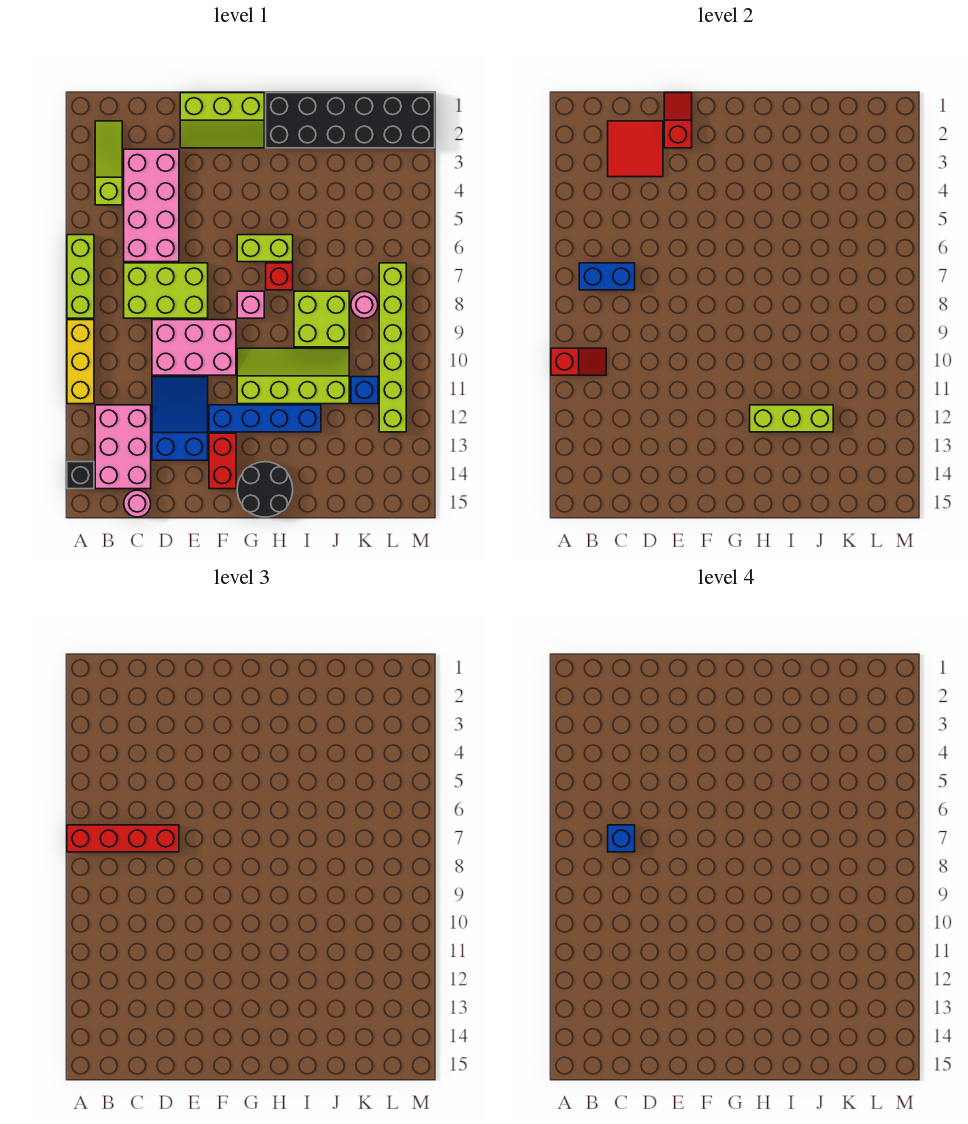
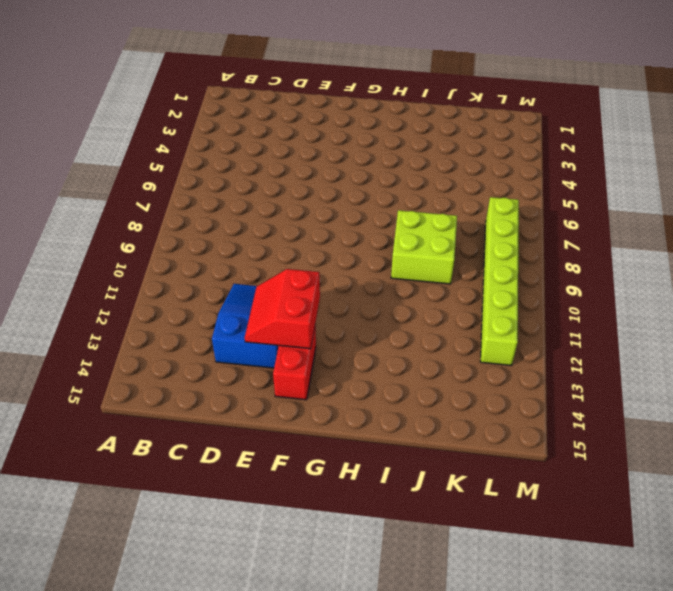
red slope E12:F13 level 2 top F -> none
none -> lime brick A6:A8 level 1
none -> yellow brick A9:A11 level 1
none -> black brick A14 level 1
none -> lime slope B2:B4 level 1 top 4

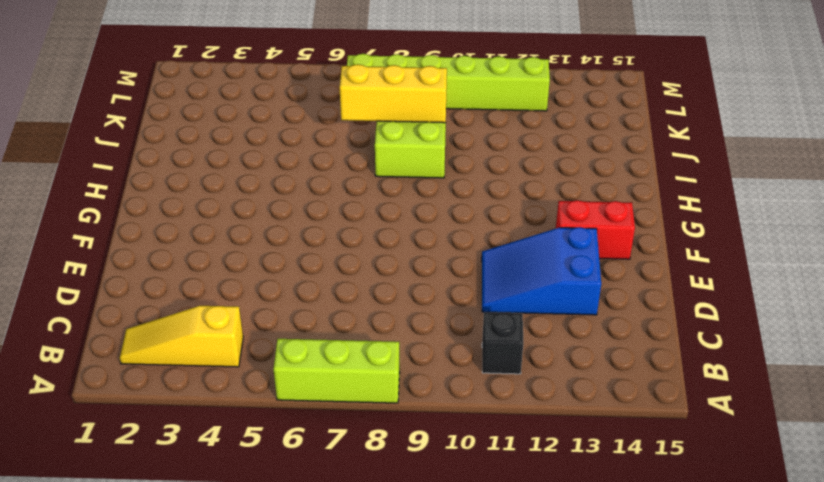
yellow slope B2:B4 level 1 top 4 -> lime slope B2:B4 level 1 top 4
black brick B11 level 1 -> black brick A14 level 1
yellow brick J7:J9 level 2 -> yellow brick A9:A11 level 1
none -> pink brick B12:C14 level 1
none -> pink brick C3:D6 level 1
none -> lime brick C7:E8 level 1
none -> pink round brick C15 level 1

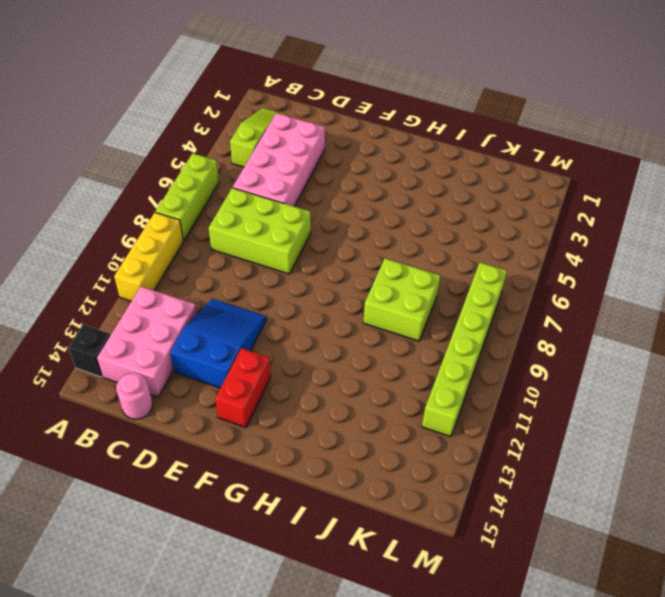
none -> pink brick D9:F10 level 1
none -> lime slope E1:G2 level 1 top 1
none -> blue brick F12:I12 level 1
none -> lime brick G6:H6 level 1

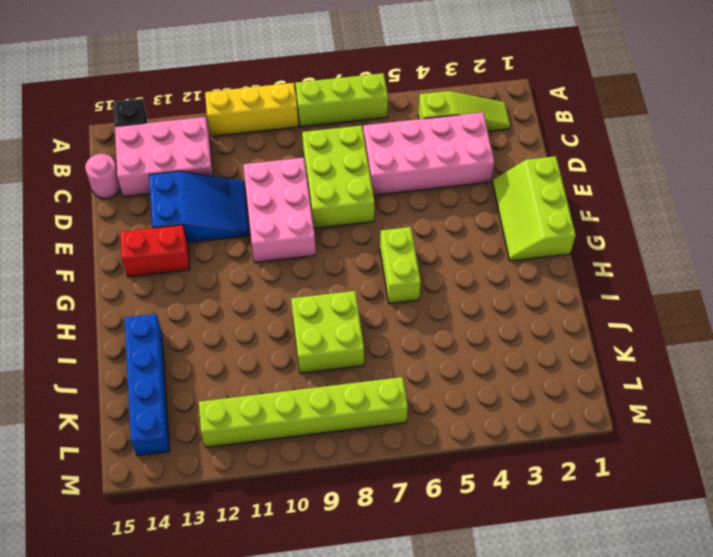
blue brick I14:L14 level 1 -> blue brick F12:I12 level 1
none -> pink brick G8 level 1
none -> lime slope G10:J11 level 1 top 11
none -> black round brick G14:H15 level 1
none -> black brick H1:M2 level 1

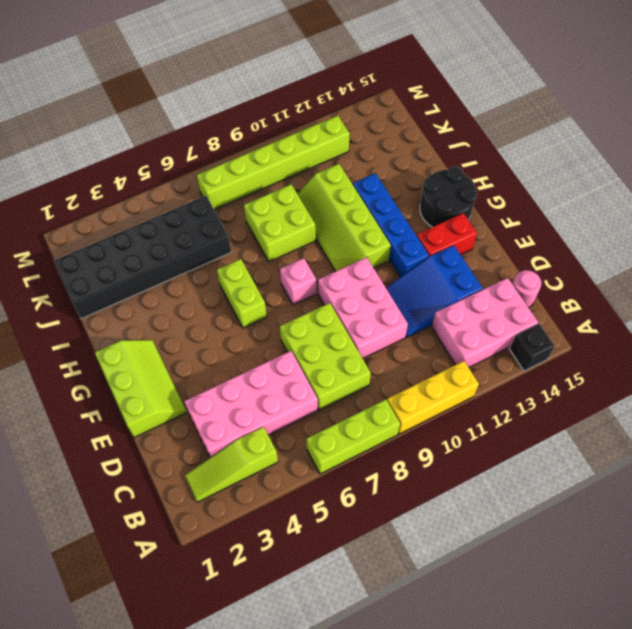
black brick J1:K6 level 1 -> black brick H1:M2 level 1
none -> red brick H7 level 1
none -> pink round brick K8 level 1
none -> blue brick K11 level 1
none -> red slope A10:B10 level 2 top A

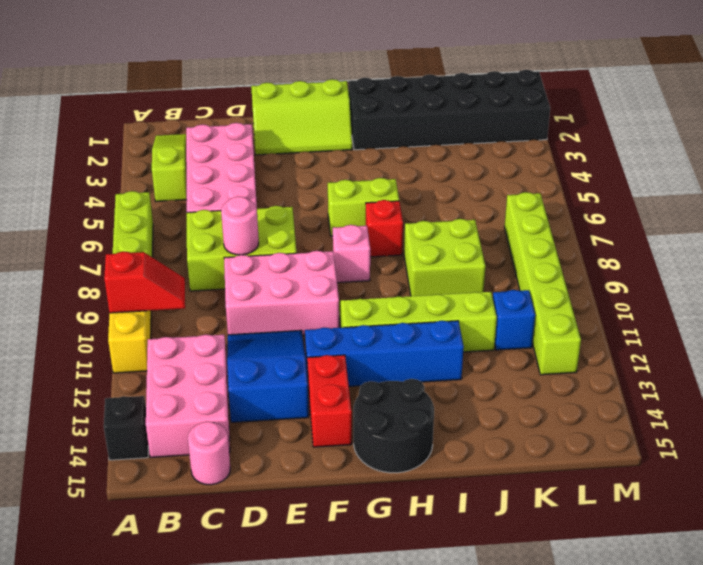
pink round brick D8 level 2 -> pink round brick K8 level 1
none -> blue brick B7:C7 level 2
none -> red tile C2:D3 level 2
none -> red slope E1:E2 level 2 top 2
none -> lime brick H12:J12 level 2

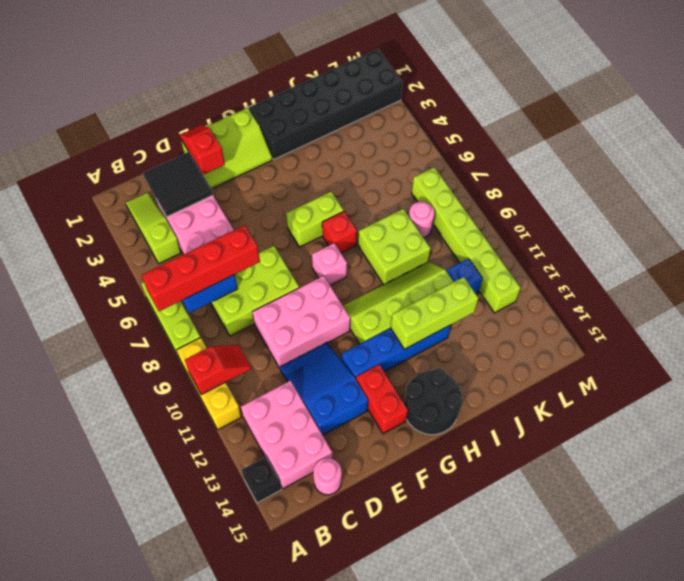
black tile C2:D3 level 2 -> red tile C2:D3 level 2
none -> blue brick C7 level 4

